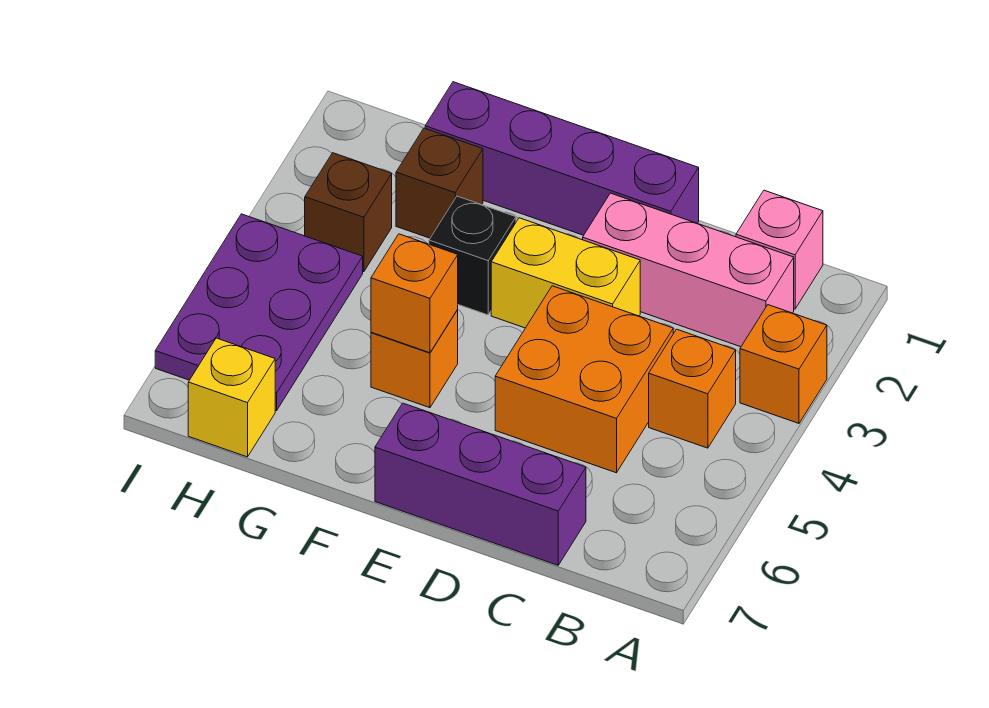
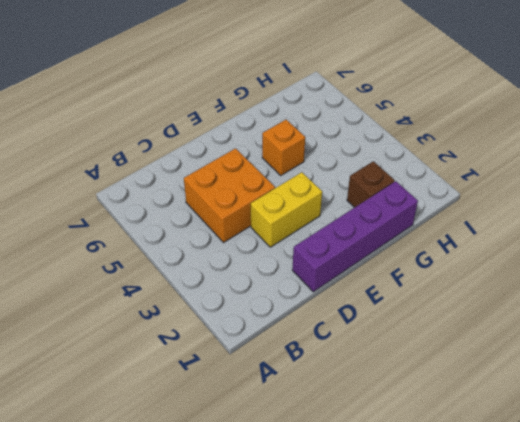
none -> orange brick A3 level 1
none -> pink brick B1 level 1
none -> pink brick B2:D2 level 1

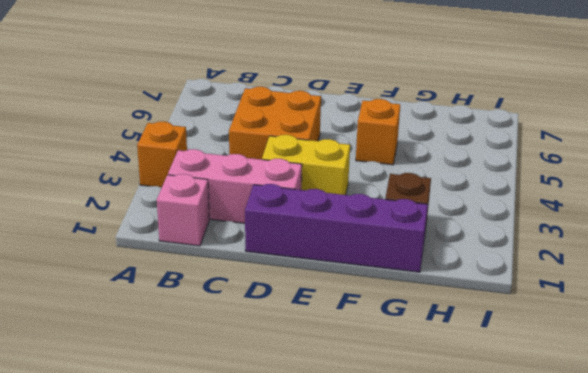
none -> orange brick B4 level 1
none -> purple brick C7:E7 level 1
none -> black brick F3 level 1

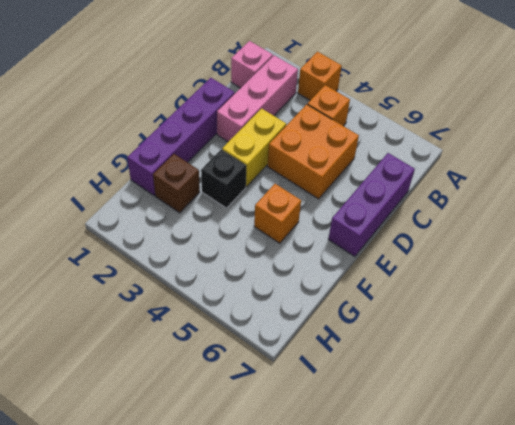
none -> brown brick H3 level 1
none -> purple plate H4:I6 level 1
none -> yellow brick H7 level 1

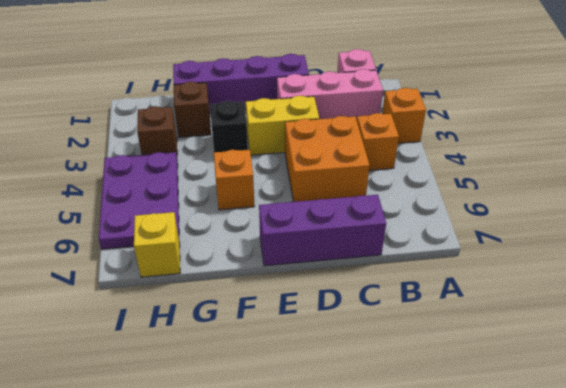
none -> orange brick F5 level 2

